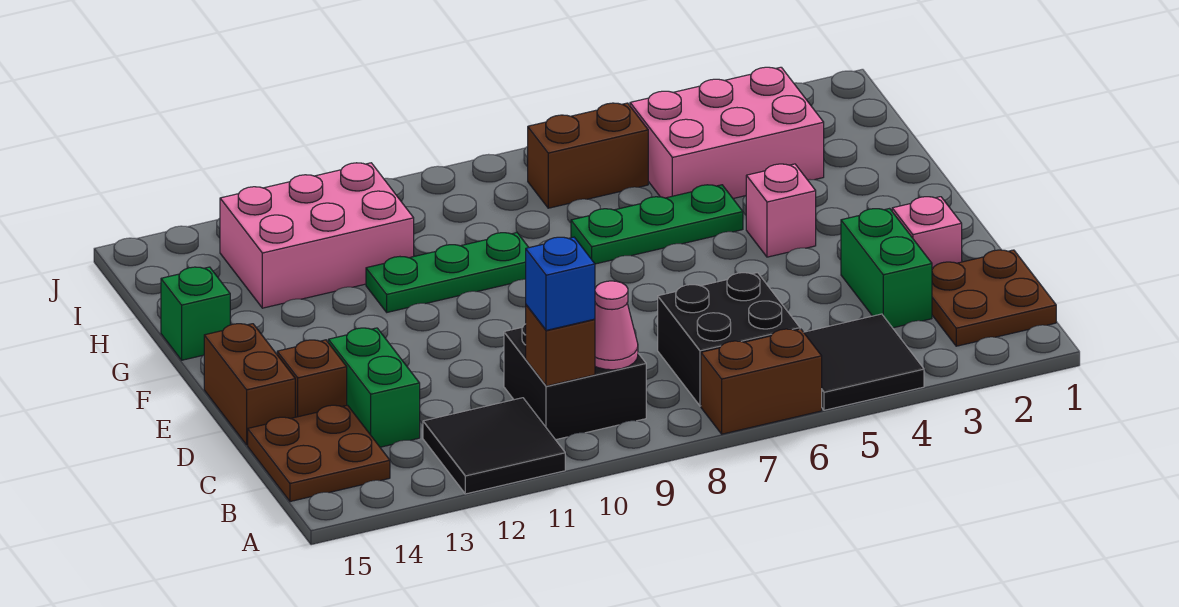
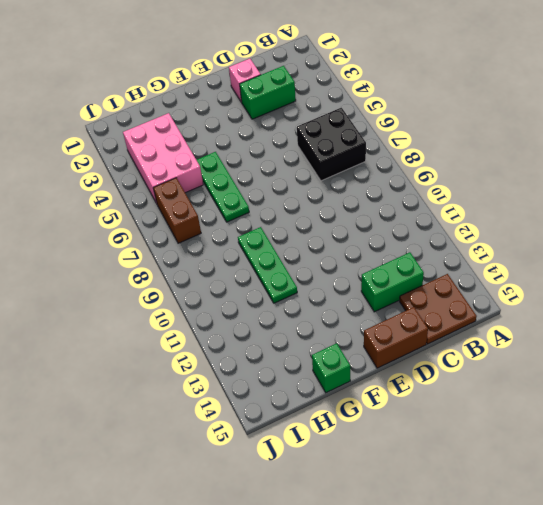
none -> black tile A4:B5 level 1
none -> brown brick A6:A7 level 1
none -> black tile A11:B12 level 1

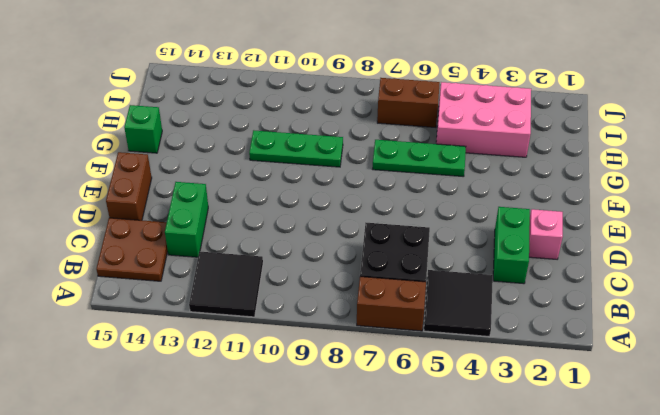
none -> brown plate B1:C2 level 1
none -> black brick B9:C10 level 1
none -> brown brick D14 level 1

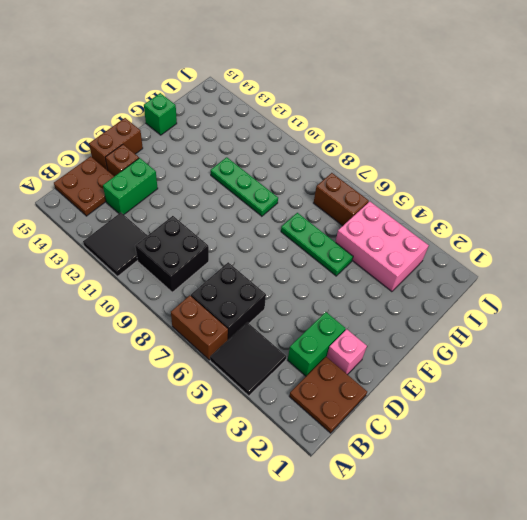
none -> pink brick F4 level 1
none -> pink brick H11:I13 level 1
none -> pink cone B9 level 2

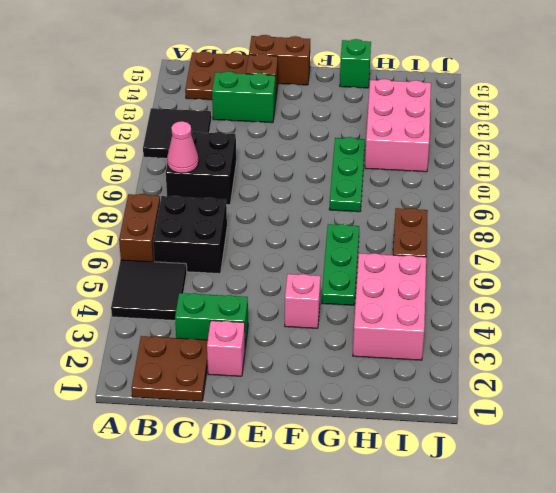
none -> brown brick B10 level 2
none -> blue brick B10 level 3

